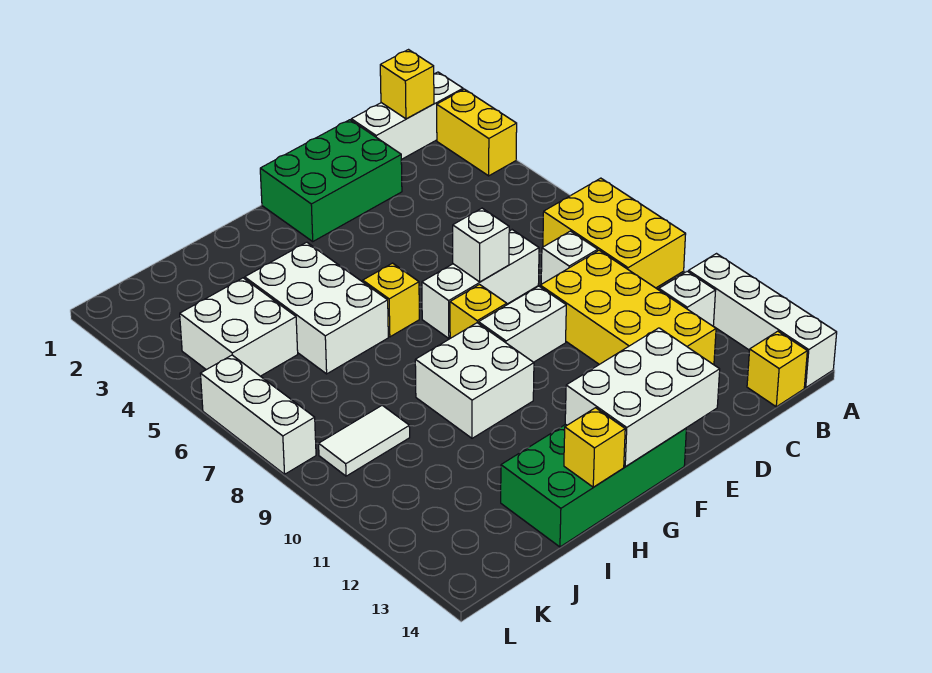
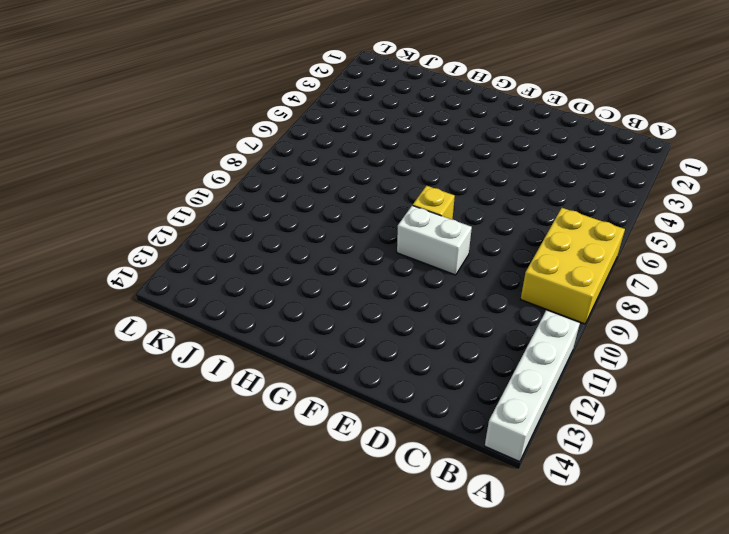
none -> white brick A1:C1 level 1
none -> yellow brick A2:A3 level 1
none -> white brick B11 level 1

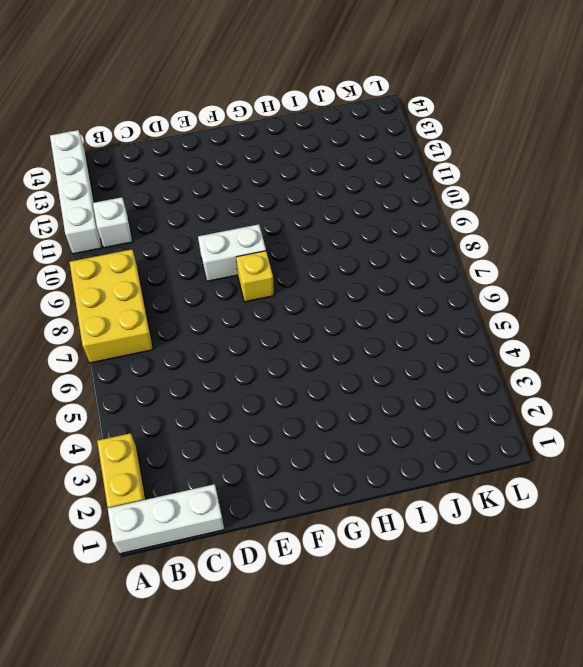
none -> yellow brick B14 level 1
none -> white brick C8 level 1
none -> yellow brick C9:D12 level 1

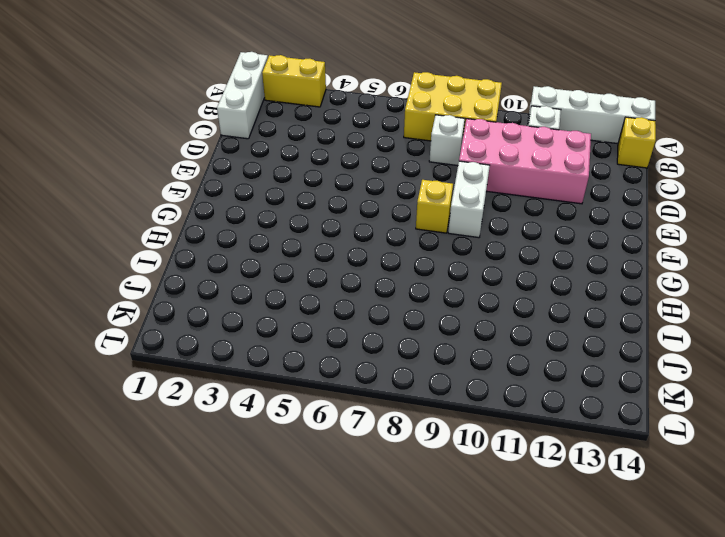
pink brick C9:D12 level 1 -> yellow brick C9:D12 level 1
none -> green brick D1:F2 level 1
none -> white brick D7:F7 level 1
none -> green brick F13:I14 level 1

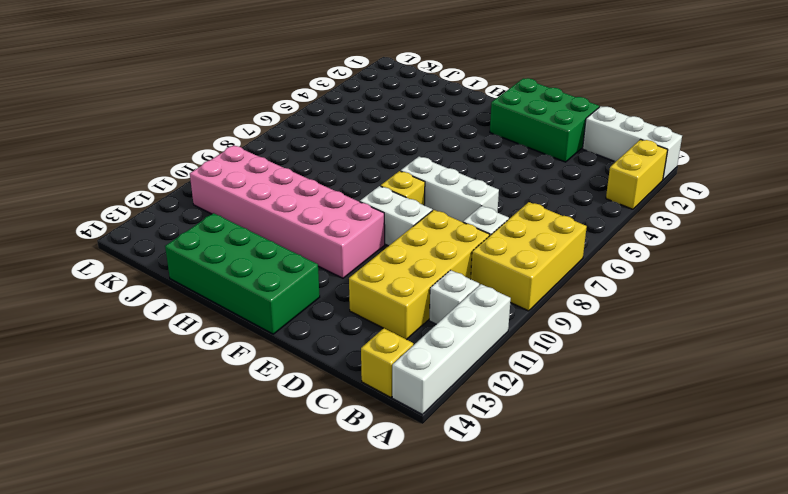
pink brick F10:K11 level 1 -> white brick G9:H10 level 1
none -> yellow brick G6 level 1
none -> white brick H4:I6 level 1
none -> white brick J4:K5 level 1

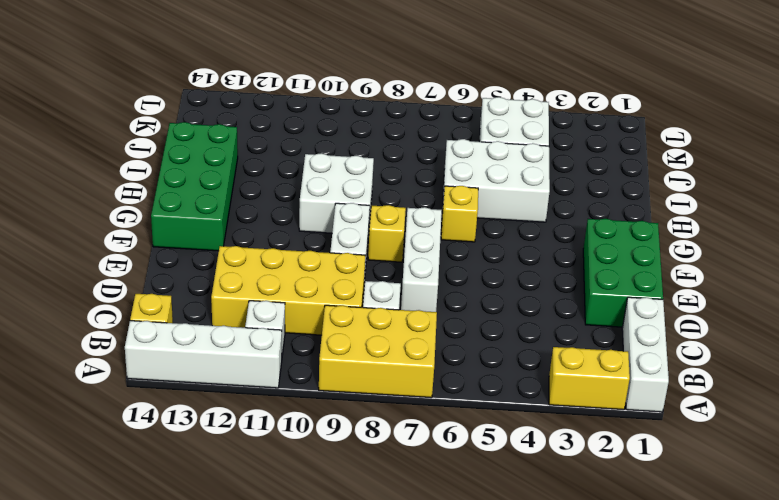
none -> white tile J9:K9 level 1
none -> white brick L6:L8 level 1
none -> yellow brick B1 level 2

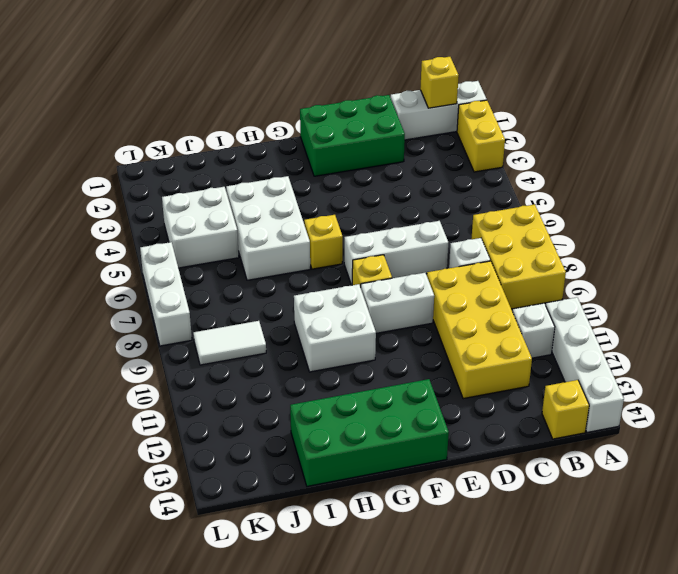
none -> white brick E7 level 2
none -> white brick E13:G14 level 2
none -> yellow brick H14 level 2

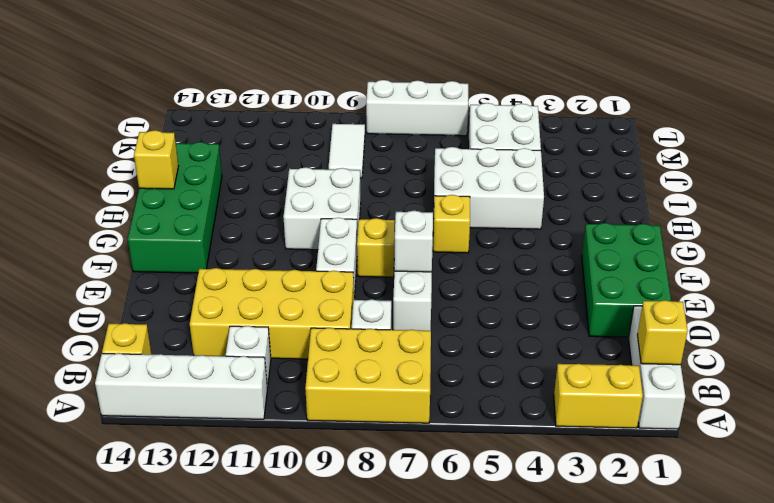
none -> white brick E13:G14 level 2

